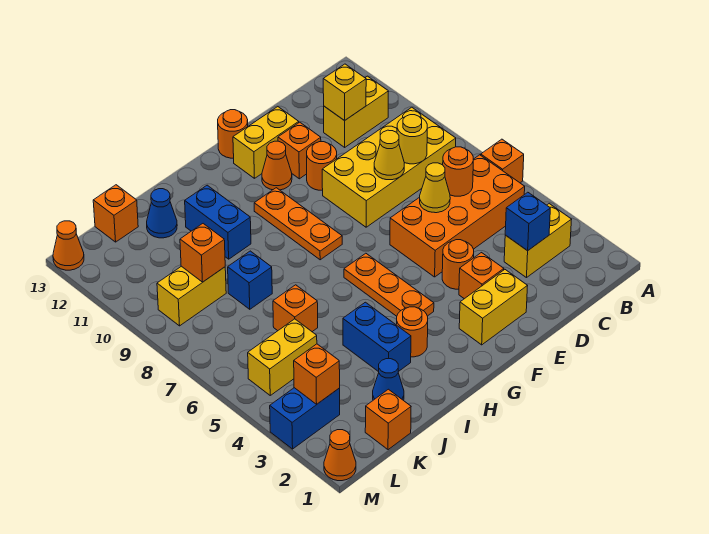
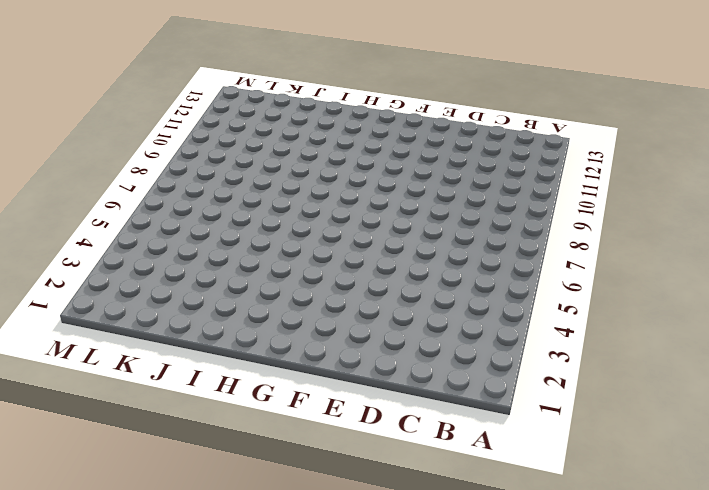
none -> orange brick A6 level 1
none -> yellow brick B3:C3 level 1
none -> orange brick B5:E6 level 1
none -> yellow brick B8:E9 level 1

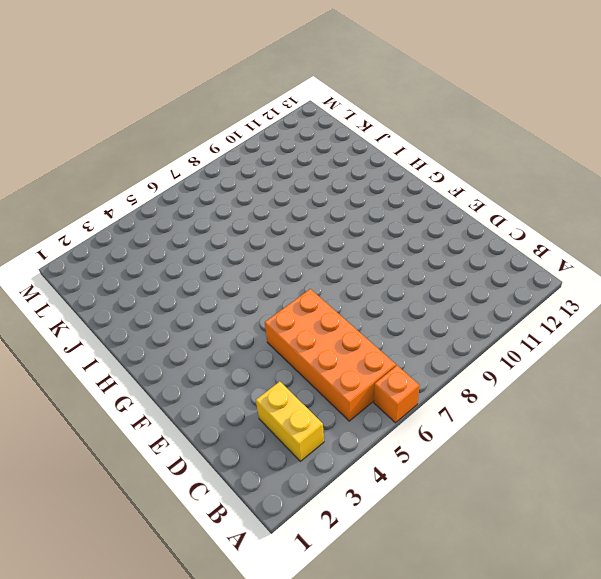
none -> yellow brick B8:E9 level 1
none -> yellow brick B11:C11 level 1
none -> yellow brick E2:F2 level 1
none -> orange brick E3 level 1

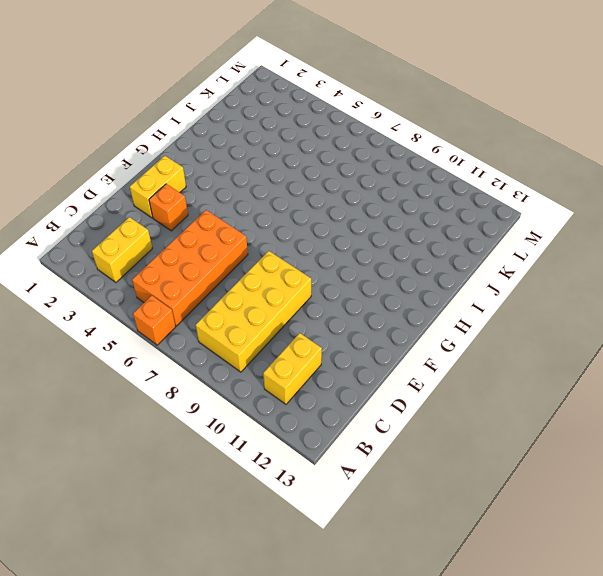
none -> orange round brick E4 level 1
none -> orange round brick E10 level 1
none -> orange brick E11 level 1
none -> yellow brick E12:F12 level 1

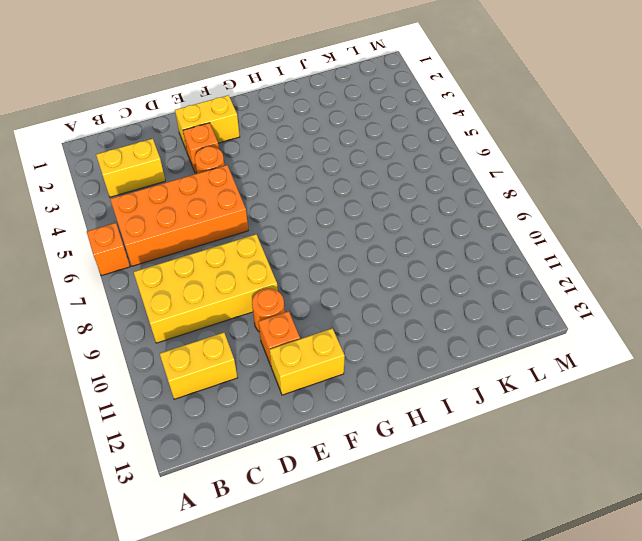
none -> orange cone F11 level 1
none -> orange round brick F13 level 1
none -> orange plate G4:G6 level 1
none -> orange plate G8:G10 level 1

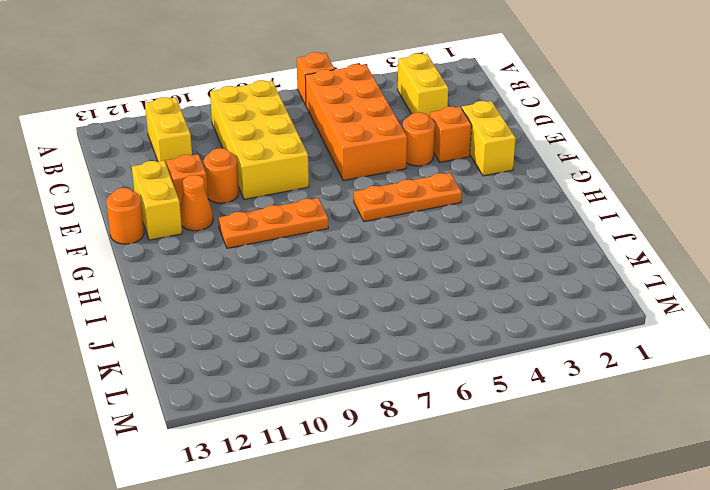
none -> orange round brick H3 level 1
none -> blue brick I3:I4 level 1
none -> blue brick I10:I11 level 1
none -> blue cone J2 level 1

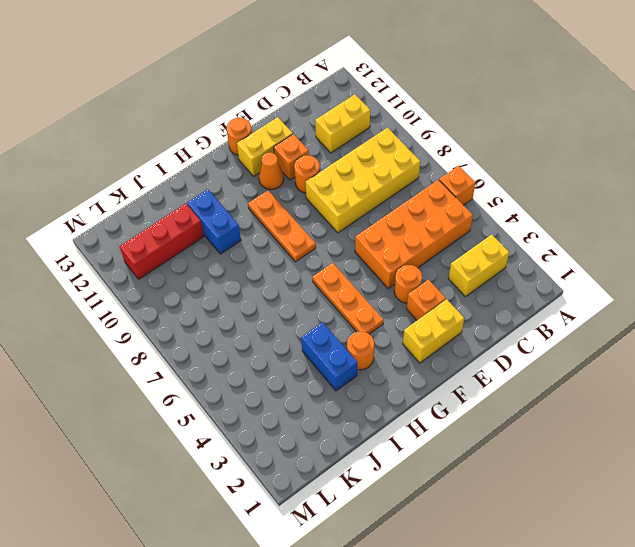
red brick J11:L11 level 1 -> none
none -> blue cone J2 level 1
none -> orange brick J6 level 1
none -> blue brick J8 level 1
none -> blue cone J12 level 1

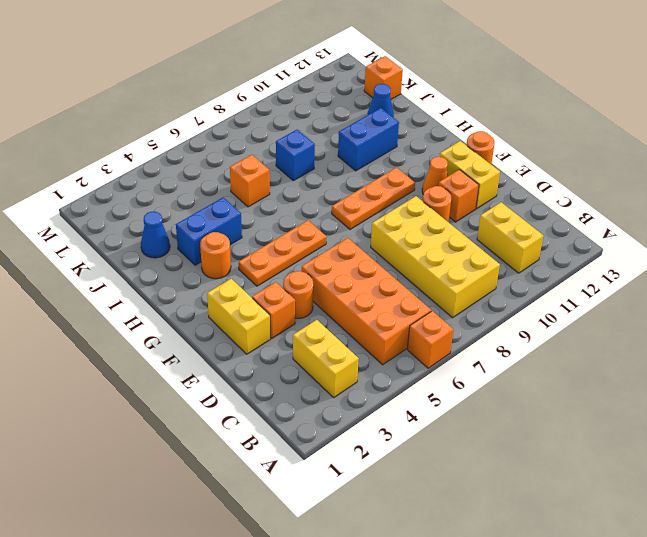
none -> orange brick K1 level 1
none -> yellow brick K5:L5 level 1
none -> yellow brick K9:L9 level 1
none -> blue brick L3:M3 level 1

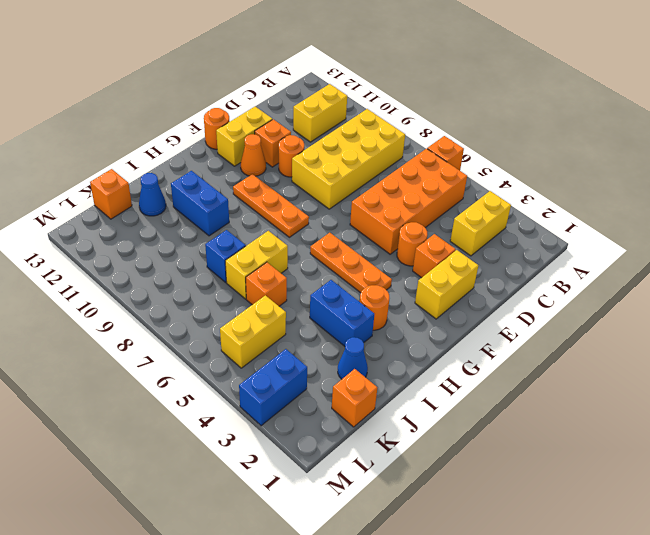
yellow brick I7:J7 level 1 -> yellow brick K9:L9 level 1
none -> orange cone M1 level 1
none -> orange cone M13 level 1
none -> blue brick C3 level 2
none -> orange round brick C6 level 2

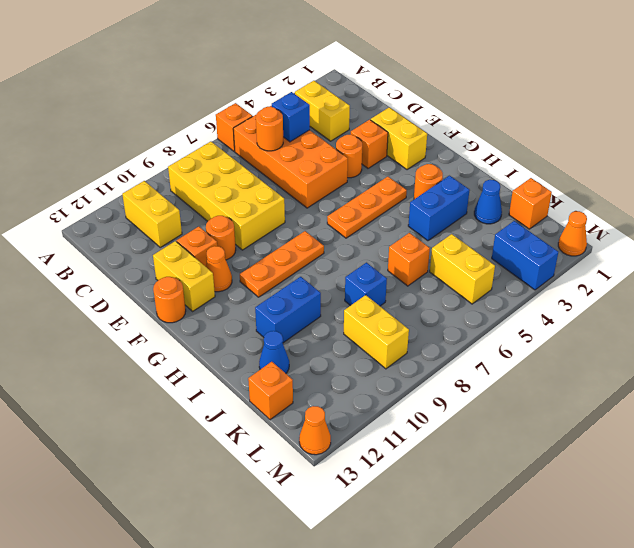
blue brick C5 level 2 -> blue brick C3 level 2
none -> yellow round brick C8 level 2
none -> yellow brick C11 level 2
none -> yellow cone D6 level 2
none -> yellow cone D8 level 2

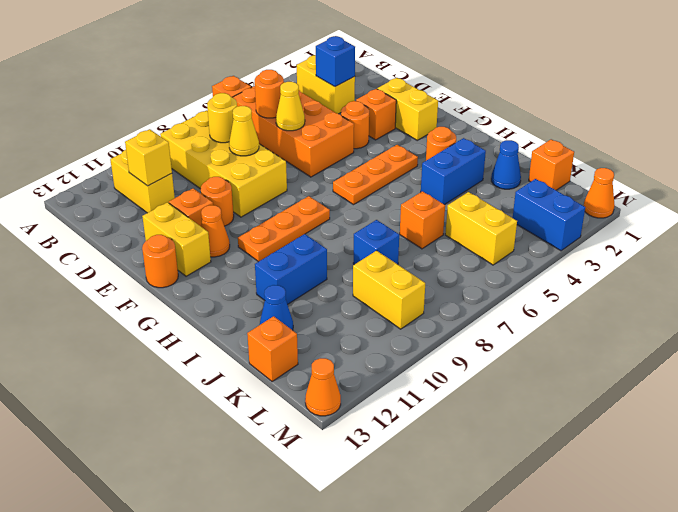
none -> orange brick K9 level 2
none -> orange brick L3 level 2

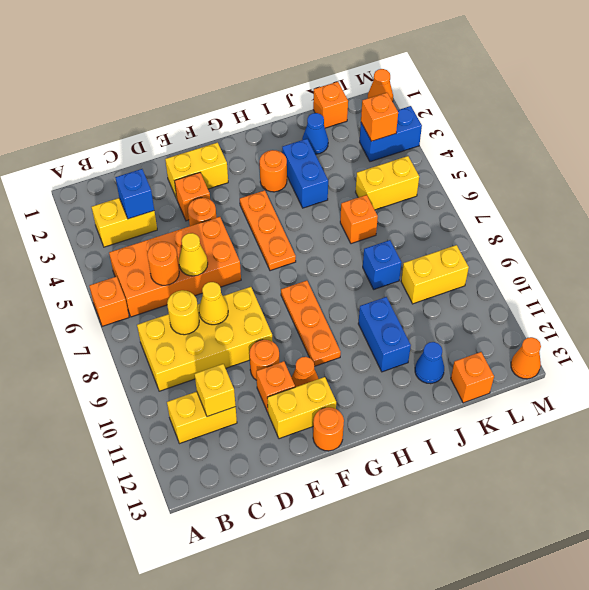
none -> orange brick K9 level 2

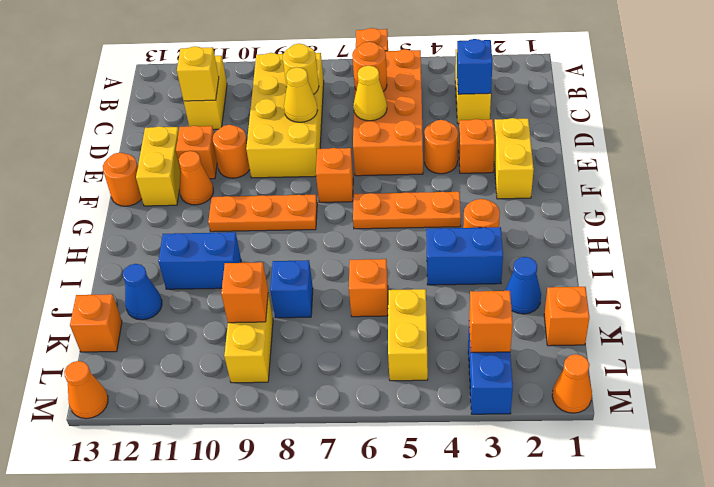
orange brick F7 level 1 -> none

